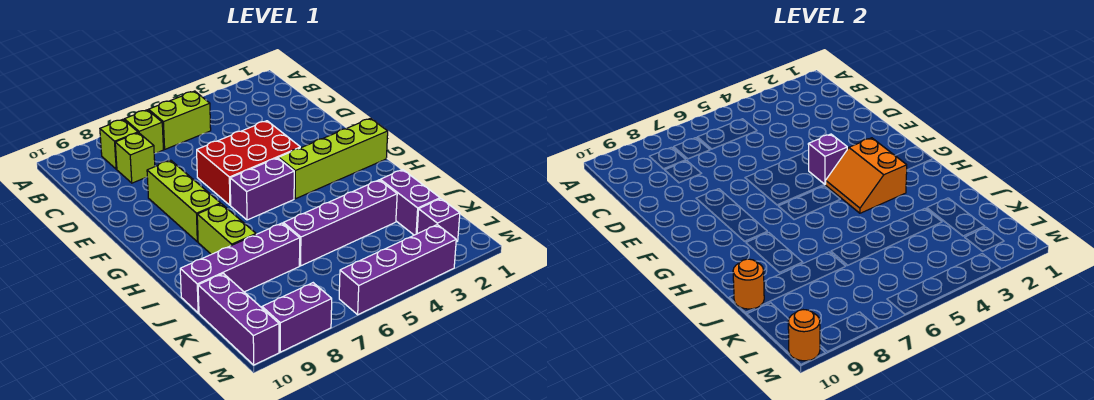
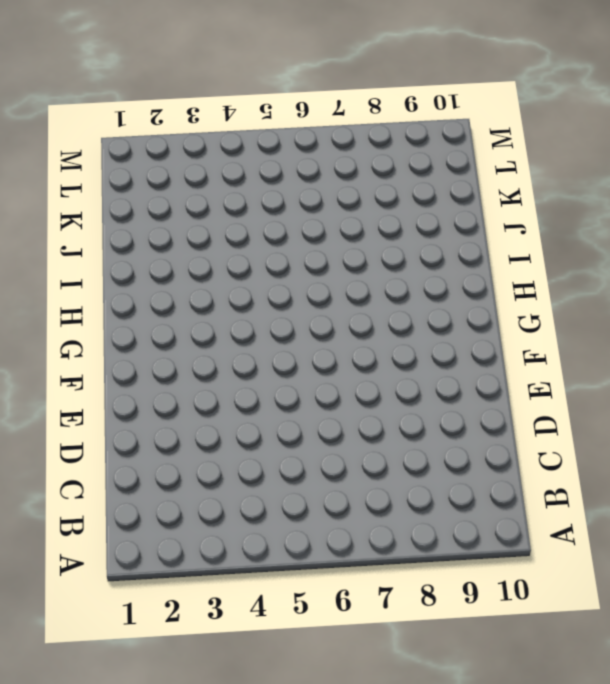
none -> lime brick B5:B6 level 1
none -> lime brick B7 level 1
none -> lime brick B8 level 1

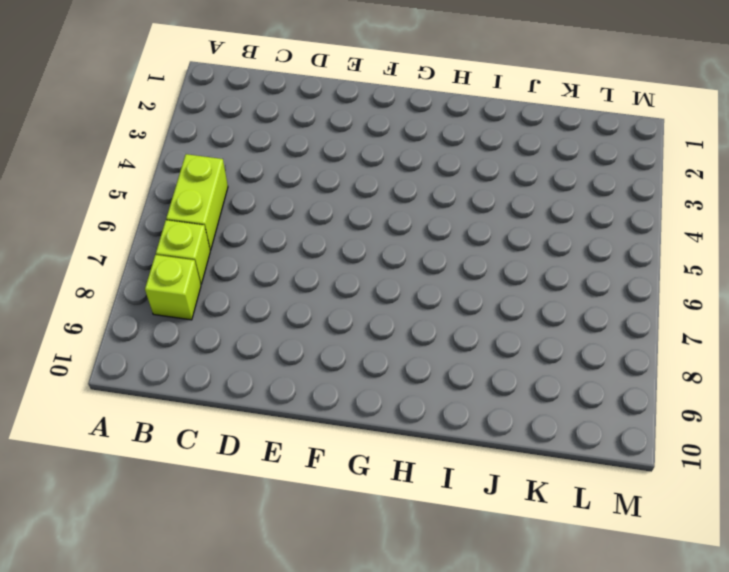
none -> lime brick C8 level 1
none -> red brick E4:F6 level 1
none -> lime brick E8:G8 level 1

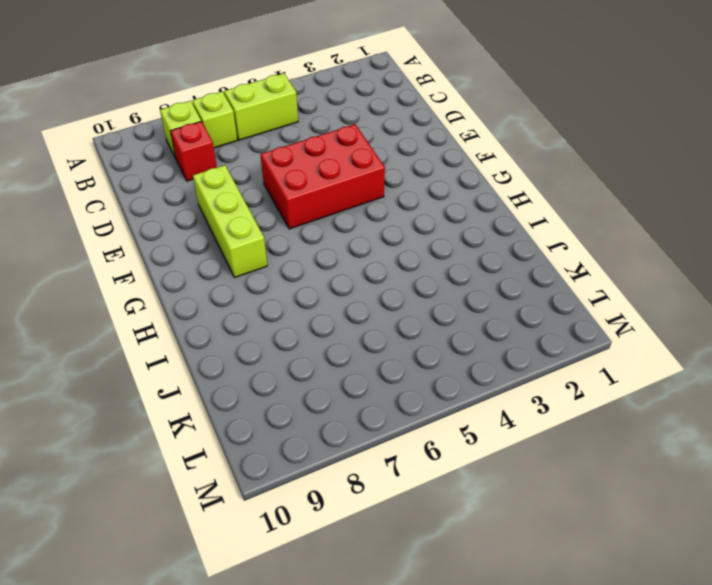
red brick C8 level 1 -> lime brick C8 level 1
none -> lime brick G1:G4 level 1
none -> purple brick G5:G6 level 1
none -> lime brick H8:I8 level 1

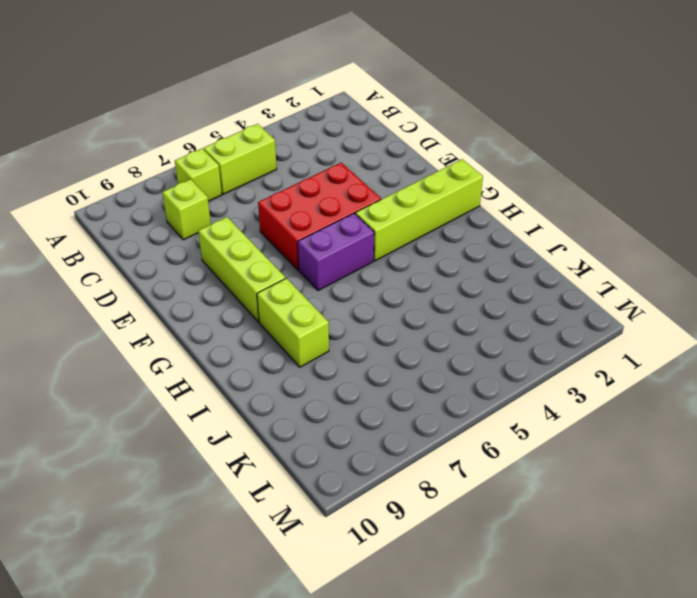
none -> lime brick B8 level 1
none -> purple brick J2:K2 level 1
none -> purple brick J3:J6 level 1

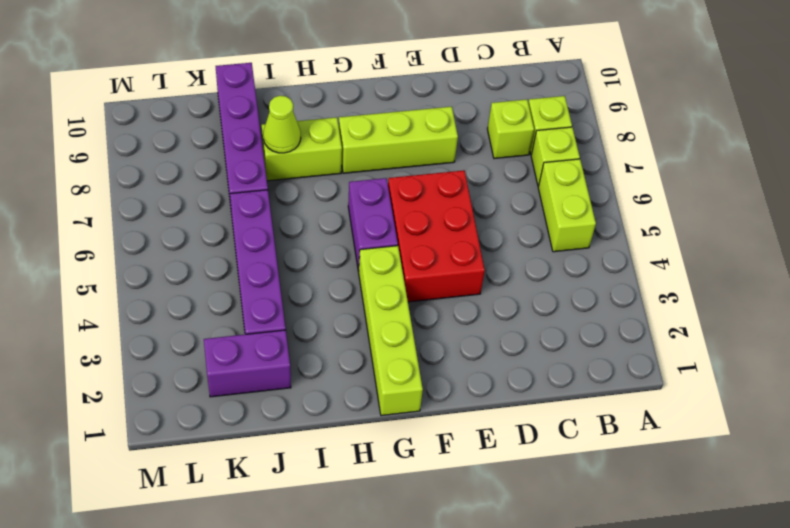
lime cone I8 level 2 -> none
none -> purple brick K10:M10 level 1
none -> purple brick L2 level 1
none -> purple brick M3:M6 level 1

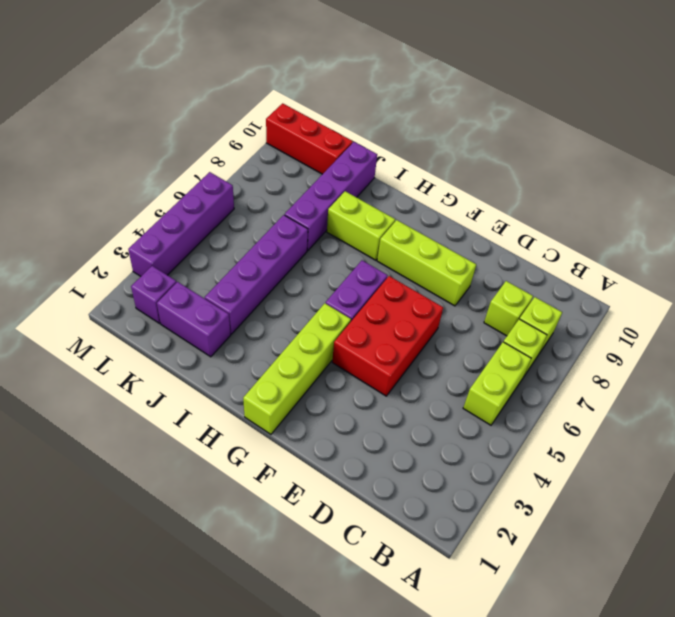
red brick K10:M10 level 1 -> purple brick K10:M10 level 1
none -> purple brick M8:M9 level 1
none -> purple brick F4 level 2
none -> orange slope G3:H4 level 2 top 3

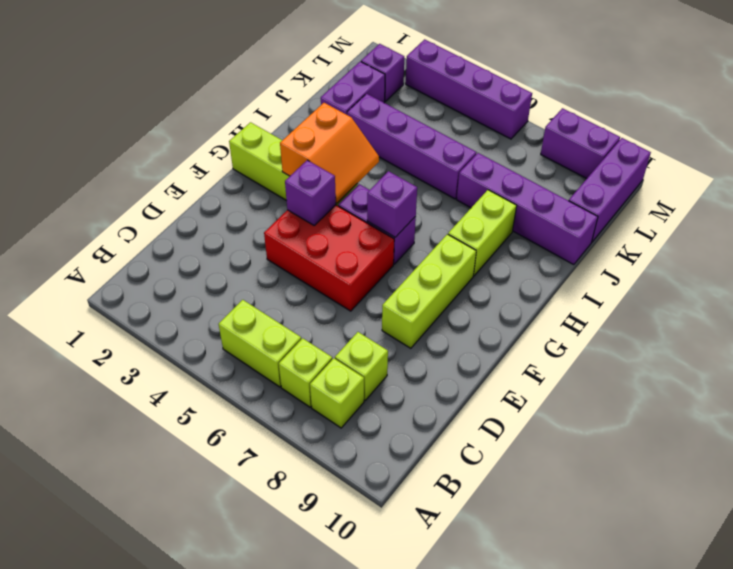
purple brick G6 level 2 -> none
none -> orange round brick J10 level 2
none -> orange round brick M10 level 2

